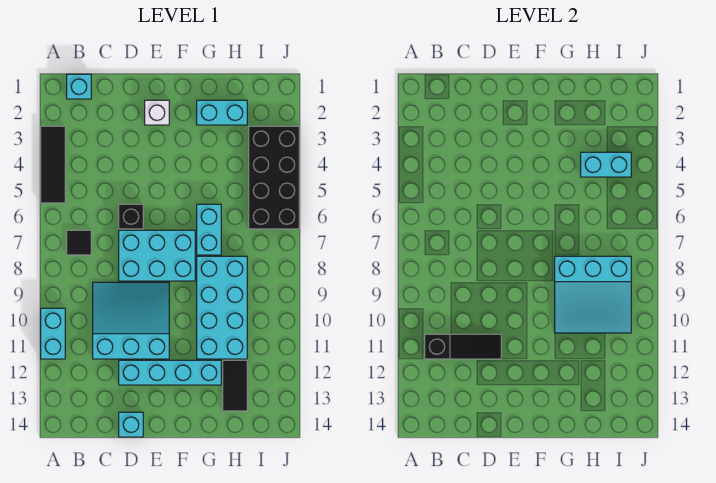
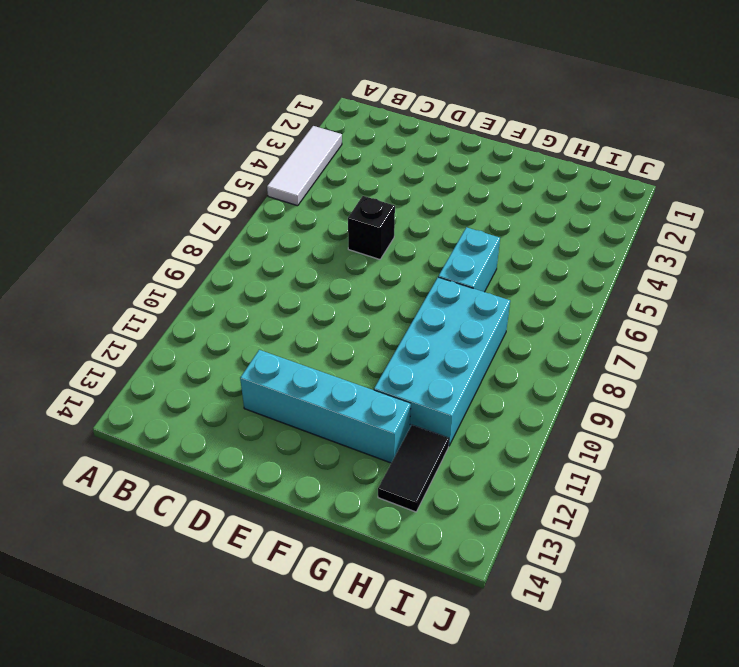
white tile A3:A5 level 1 -> black tile A3:A5 level 1
none -> cyan brick A10:A11 level 1
none -> cyan brick B1 level 1
none -> black tile B7 level 1

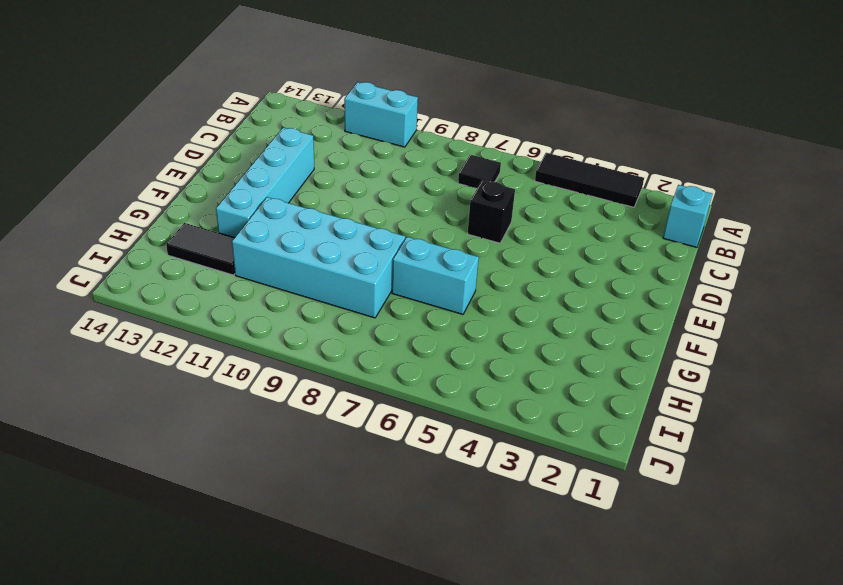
none -> cyan slope C9:E11 level 1 top 11
none -> cyan brick D7:F8 level 1
none -> cyan brick D14 level 1

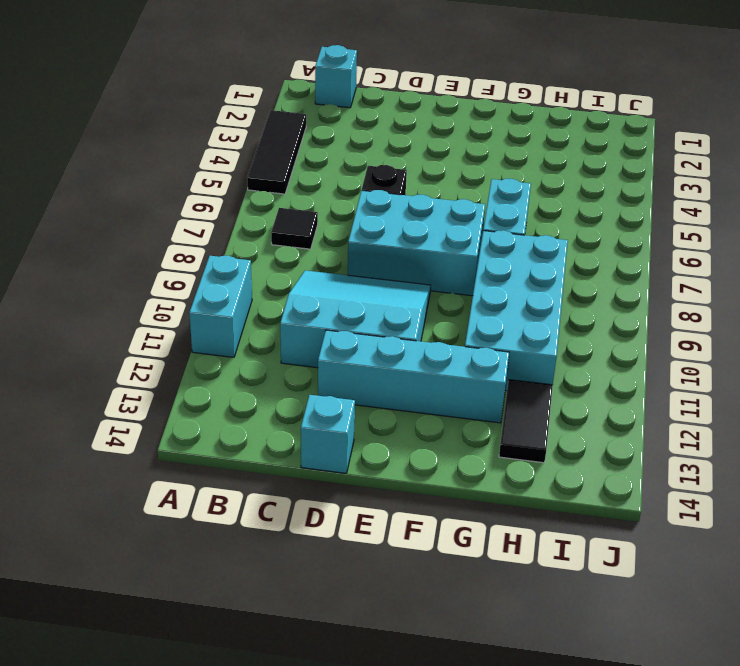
none -> white brick E2 level 1
none -> cyan brick G2:H2 level 1
none -> black brick I3:J6 level 1

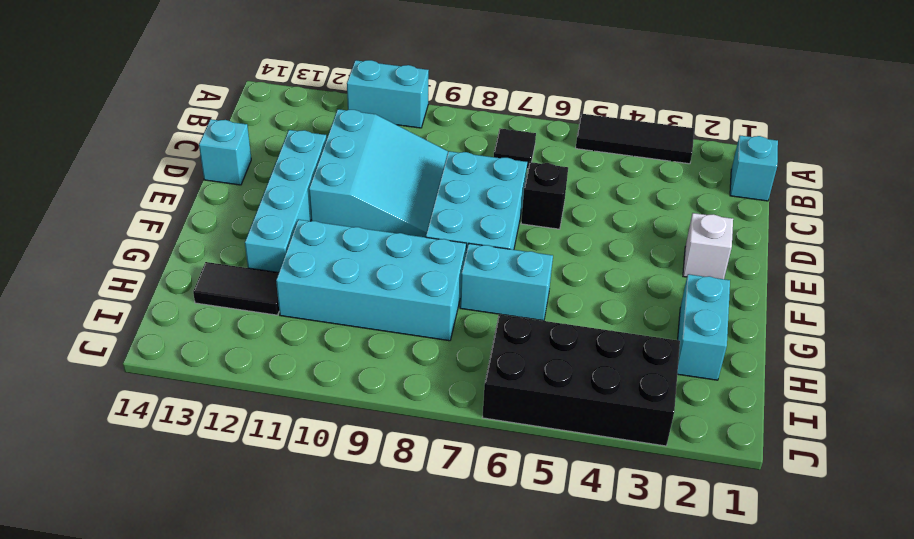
none -> black slope B11:D11 level 2 top B
none -> cyan slope G8:I10 level 2 top 8
none -> cyan brick H4:I4 level 2

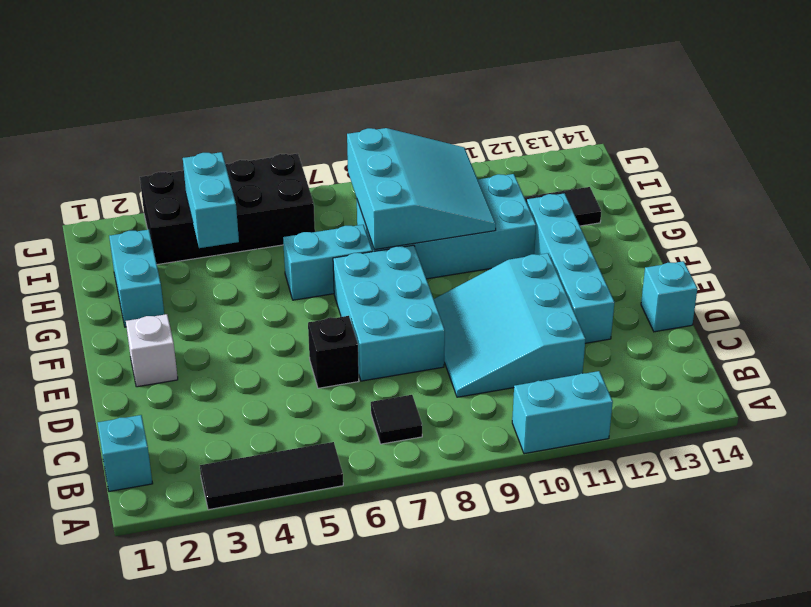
none -> black slope B11:D11 level 2 top B

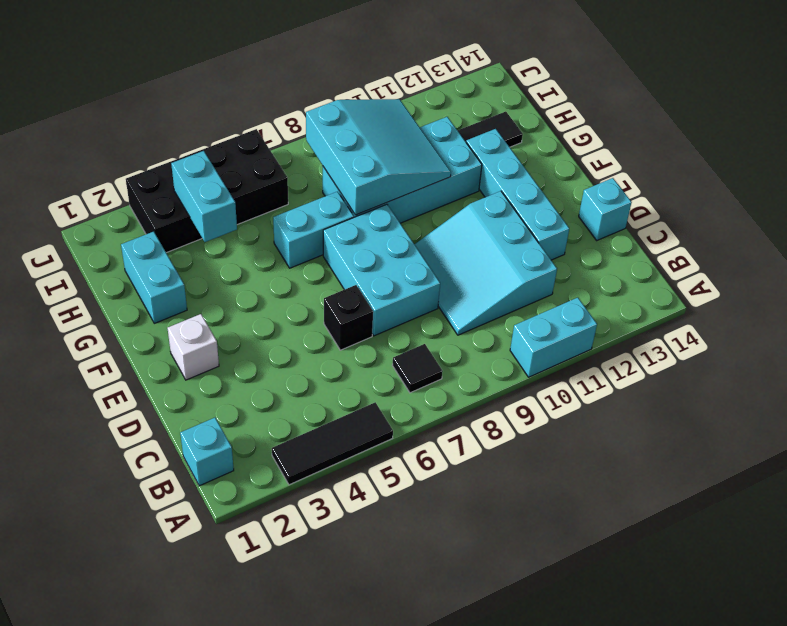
none -> black slope B11:D11 level 2 top B

